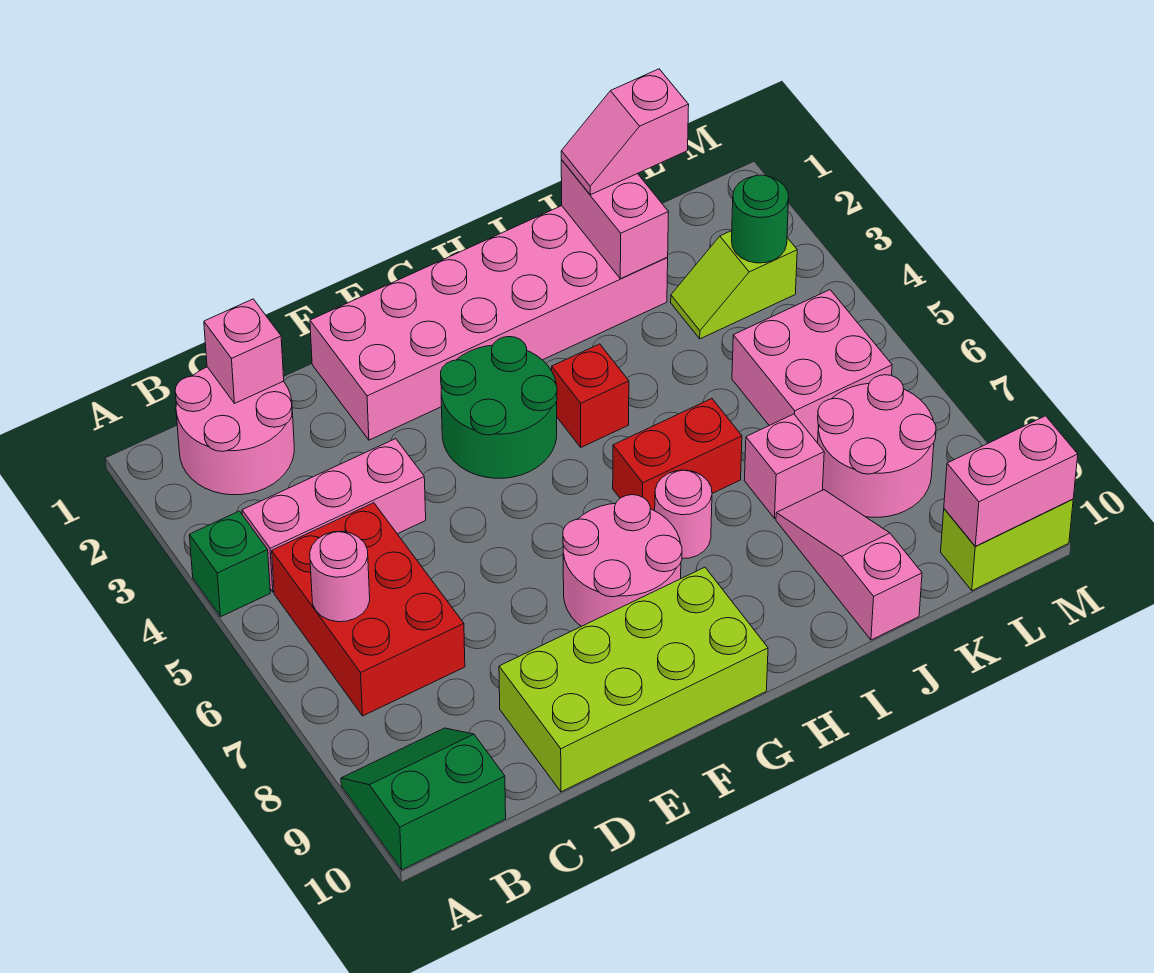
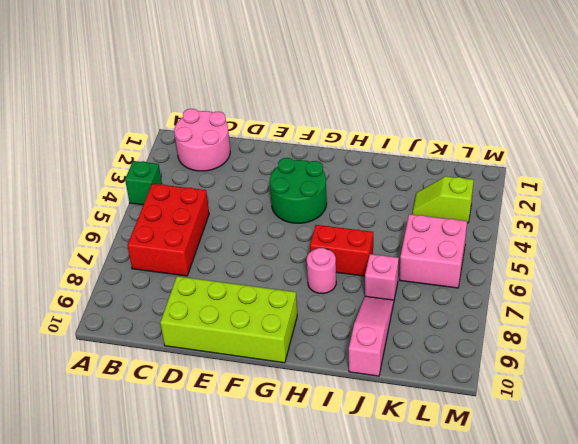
none -> green slope A9:B10 level 1 top 10
none -> pink brick B4:D4 level 1
none -> pink brick E1:J2 level 1

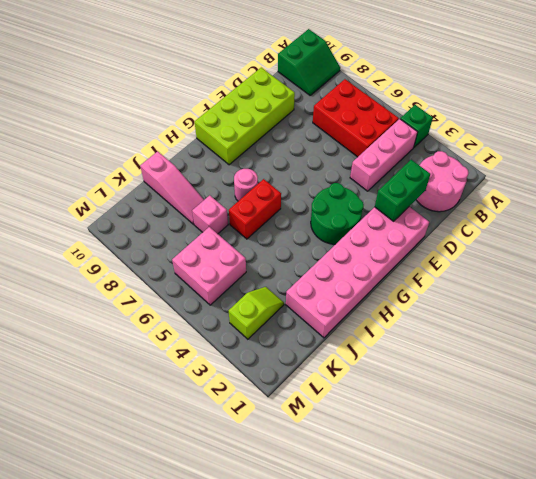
green brick D2:E2 level 2 -> none
none -> pink round brick F7:G8 level 1
none -> red brick H4 level 1
none -> pink round brick K7:L8 level 1

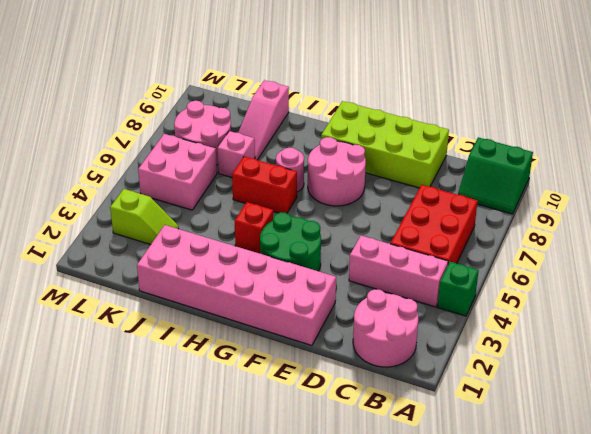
none -> lime brick L10:M10 level 1
none -> pink round brick B6 level 2
none -> pink brick C1 level 2

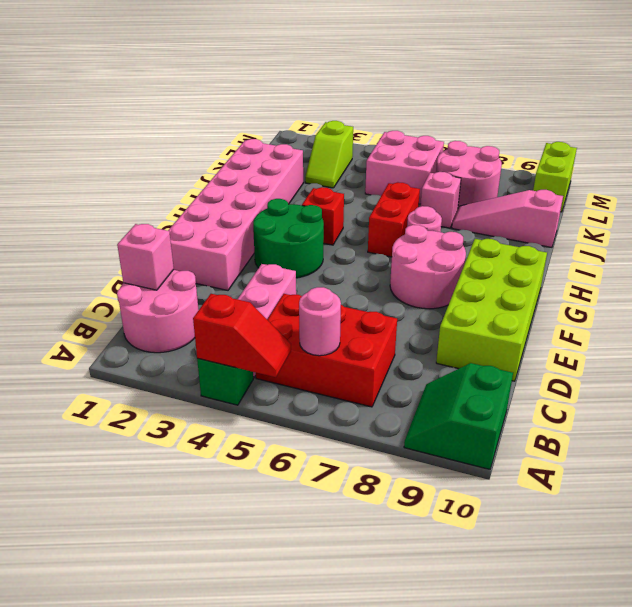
red slope A4:A5 level 2 top 4 -> none
none -> pink brick J1:J2 level 2
none -> green round brick L3 level 2
none -> pink brick L10:M10 level 2

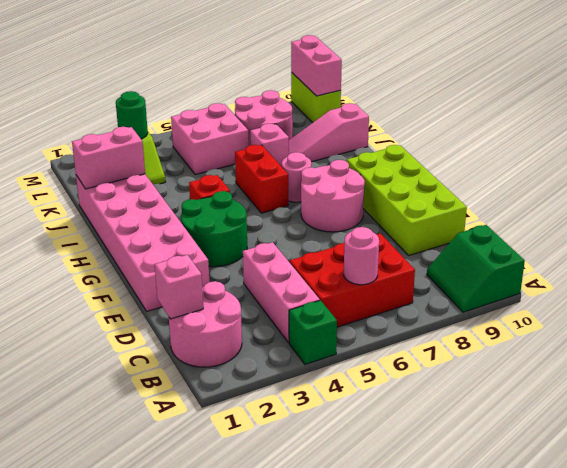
none -> pink slope J1:K1 level 3 top K

